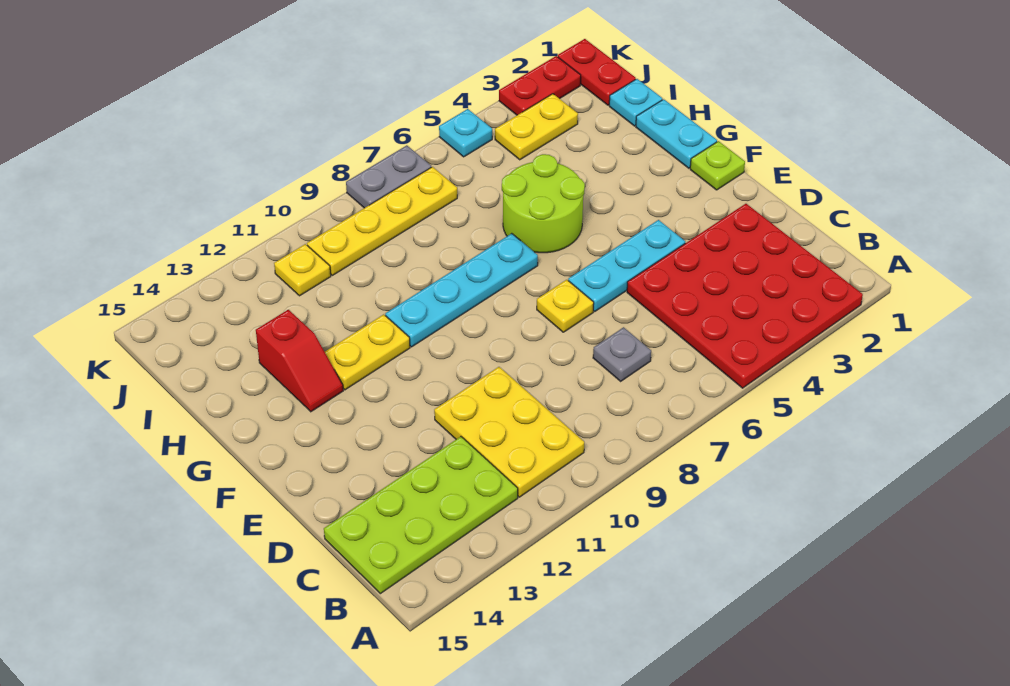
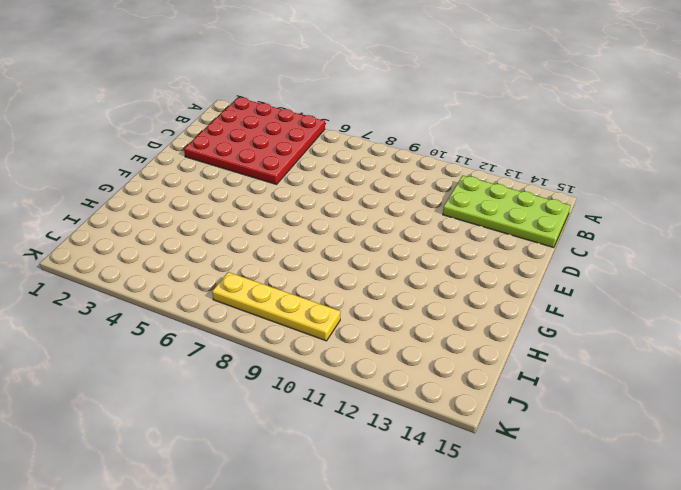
none -> yellow plate B10:D11 level 1
none -> grey plate C7 level 1
none -> cyan plate E4:E6 level 1

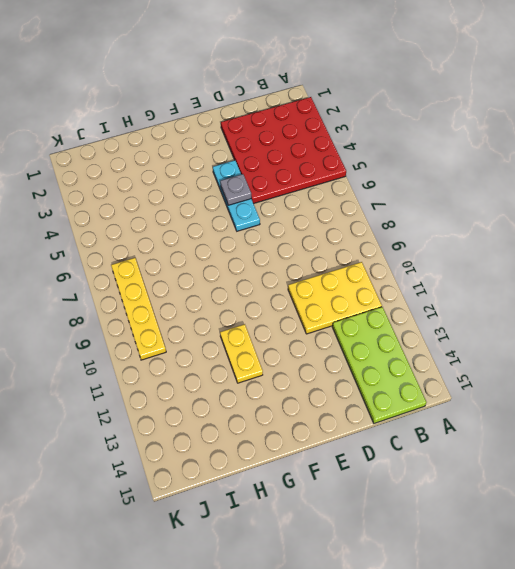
grey plate E5 level 2 -> grey plate C7 level 1
none -> yellow plate E7 level 1
none -> lime plate F1 level 1
none -> cyan plate G1:H1 level 1

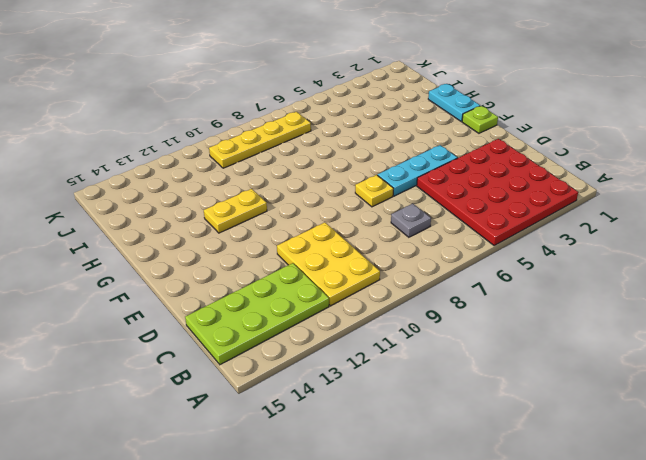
none -> lime round brick G5:H6 level 1
none -> cyan plate G7:G10 level 1
none -> red slope G13:H13 level 1 top H

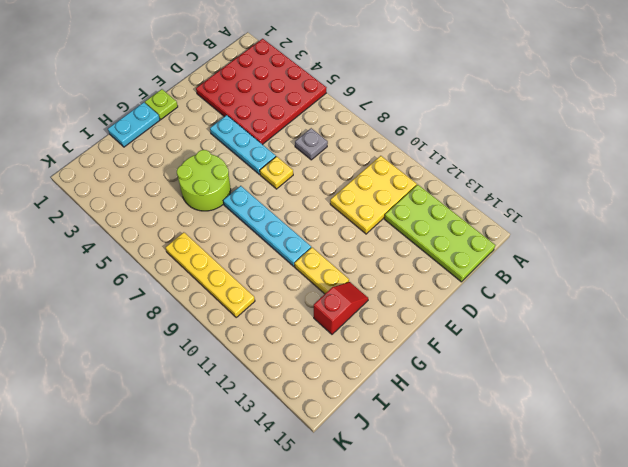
none -> cyan plate I1 level 1
none -> red plate J1:K1 level 1
none -> yellow plate J3:J4 level 1

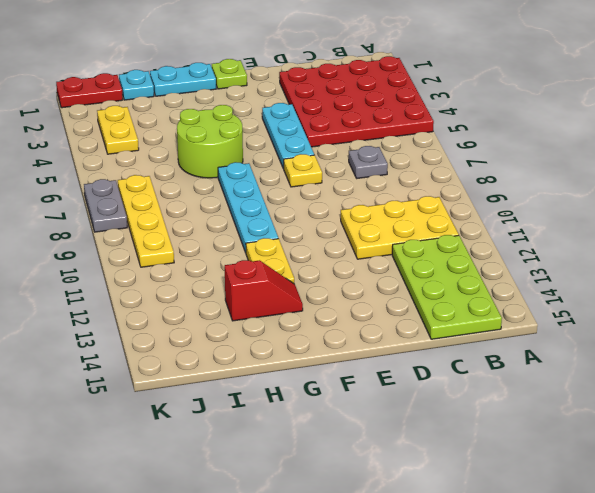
none -> yellow plate J11 level 1
none -> red plate K2:K3 level 1
none -> cyan plate K5 level 1

